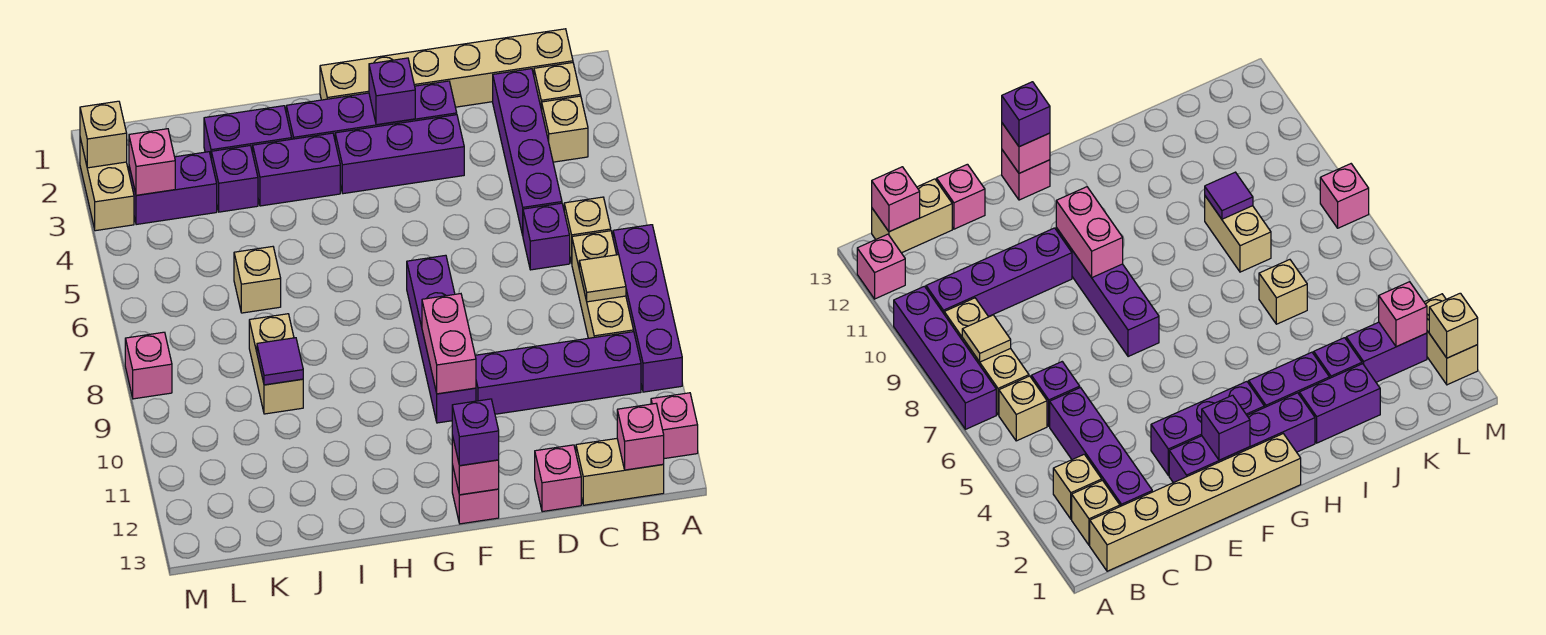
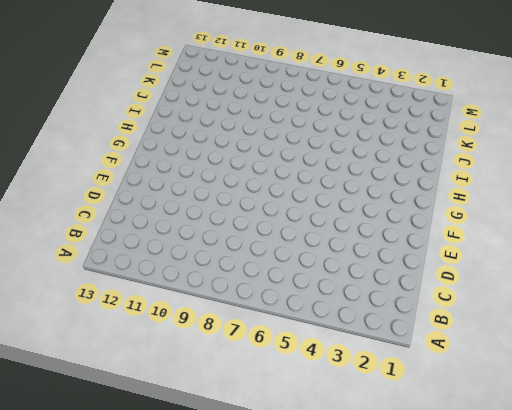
none -> purple brick A7:A10 level 1
none -> pink brick A12 level 1
none -> tan brick B1:G1 level 1
none -> tan brick B2 level 1

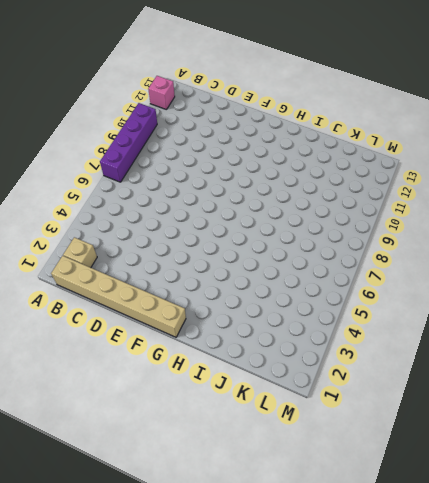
none -> tan brick B3 level 1
none -> tan brick B6 level 1
none -> tan brick B7:B9 level 1
none -> purple brick B10:E10 level 1

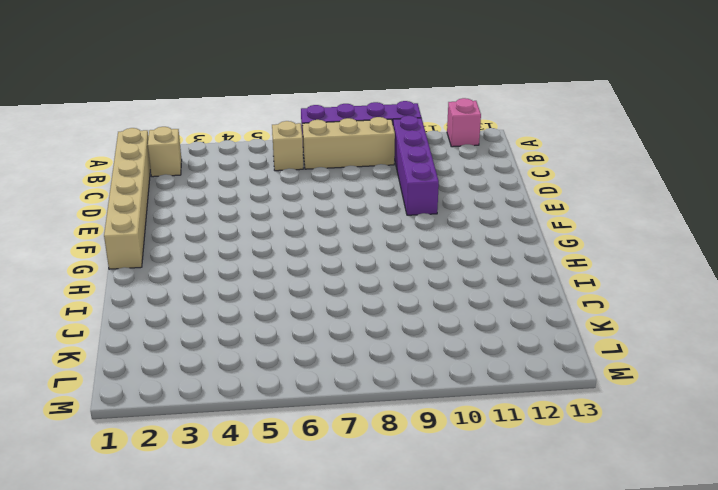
none -> tan brick B3 level 1
none -> tan brick B13:C13 level 1
none -> purple brick C2:C5 level 1
none -> purple brick C6 level 1

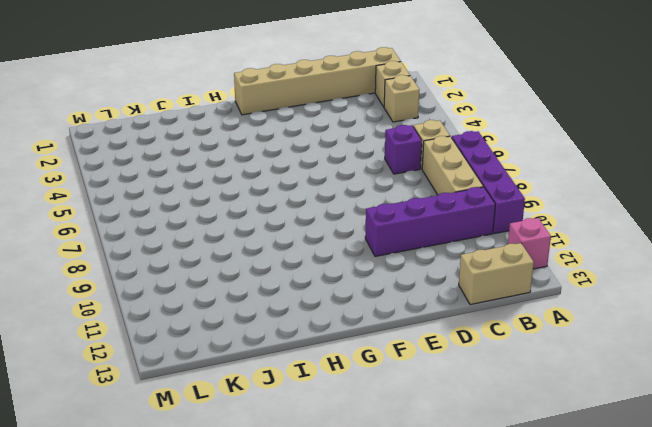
none -> purple brick C2:C5 level 1
none -> pink brick D13 level 1
none -> purple brick E2:H2 level 1
none -> purple brick E3:G3 level 1

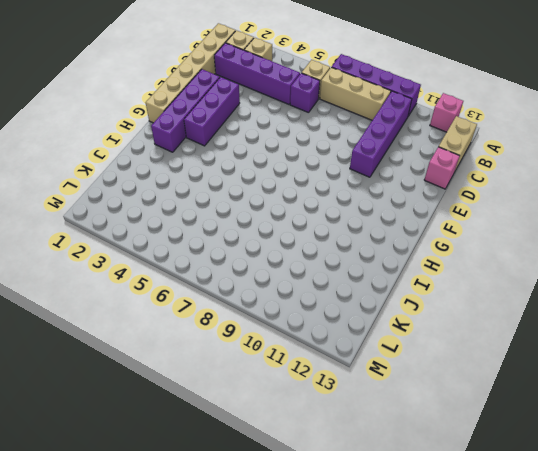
none -> purple brick F7:F10 level 1
none -> pink brick F13 level 1
none -> purple brick H3:I3 level 1
none -> purple brick I2:J2 level 1

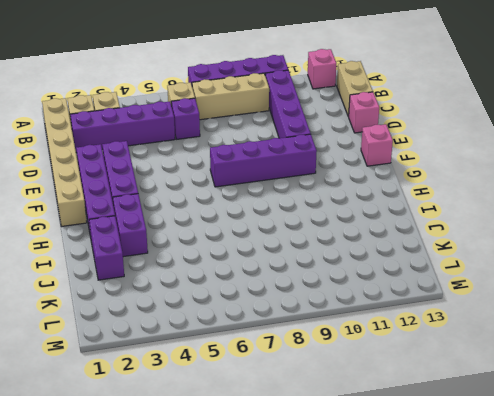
none -> purple brick J3 level 1
none -> tan brick J6 level 1
none -> tan brick J8:J9 level 1
none -> purple brick K3:L3 level 1

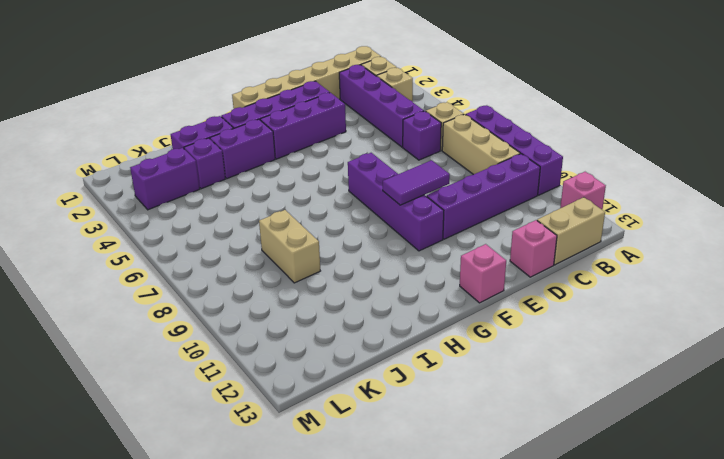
purple tile E9:F9 level 2 -> pink brick F9:F10 level 2
none -> tan brick J6 level 1
none -> tan brick M2:M3 level 1
none -> pink brick M8 level 1
none -> tan tile B8 level 2

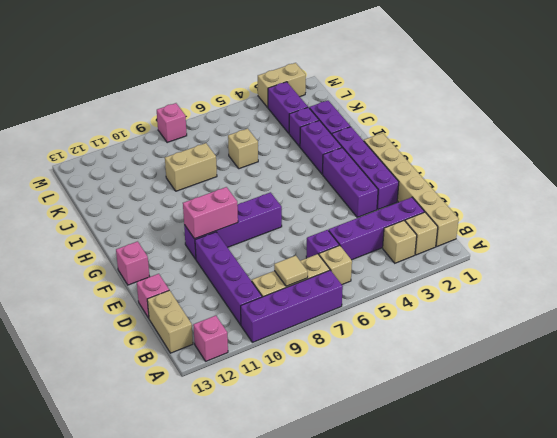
none -> pink brick B13 level 2
none -> purple brick F2 level 2
none -> pink brick F13 level 2
none -> purple tile J9 level 2

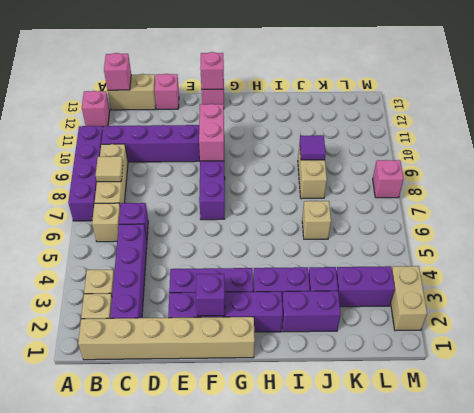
none -> pink brick L3 level 2
none -> tan brick M2 level 2
none -> purple brick F13 level 3

